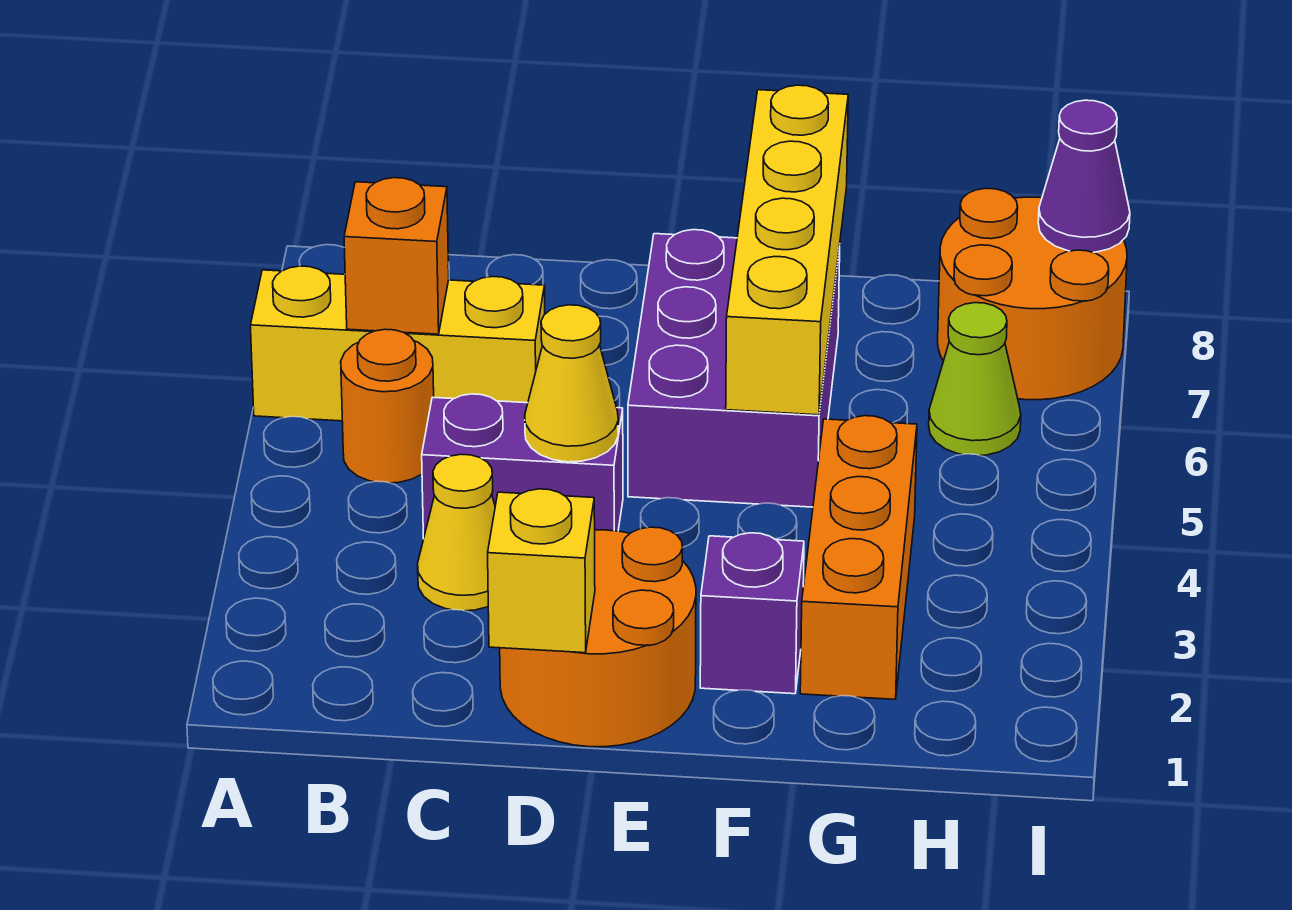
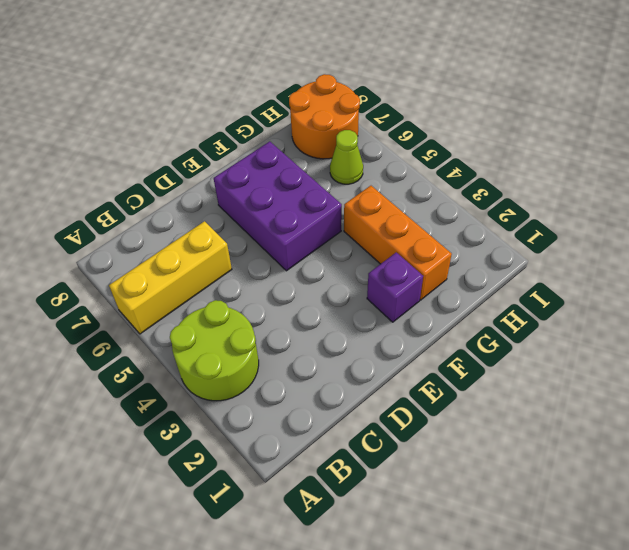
lime round brick A3:B4 level 1 -> none
none -> orange round brick B5 level 1
none -> yellow cone C3 level 1
none -> purple brick C4:D4 level 1

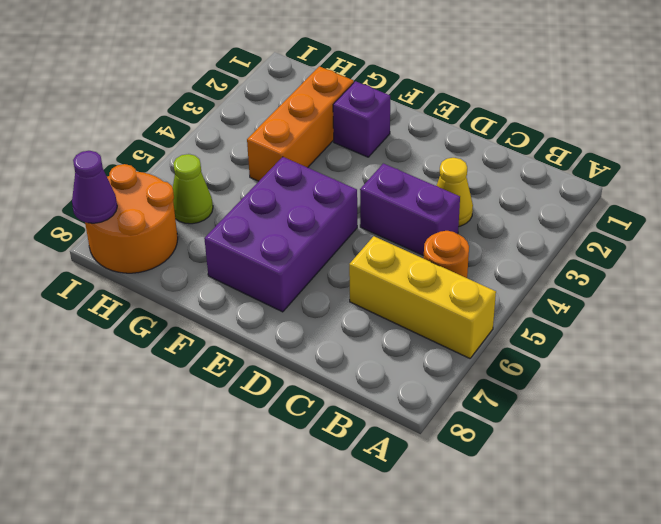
none -> orange round brick D1:E2 level 1
none -> orange brick B6 level 2
none -> yellow brick D1 level 2

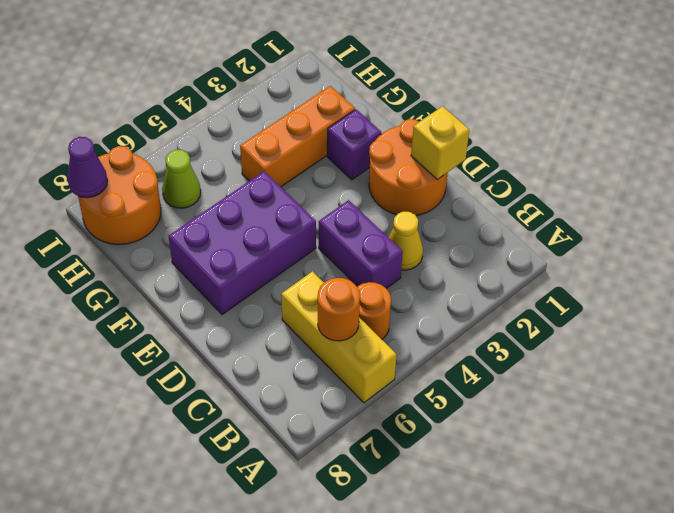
orange round brick B6 level 2 -> orange brick B6 level 2
none -> yellow cone D4 level 2
none -> yellow brick F5:F8 level 2

